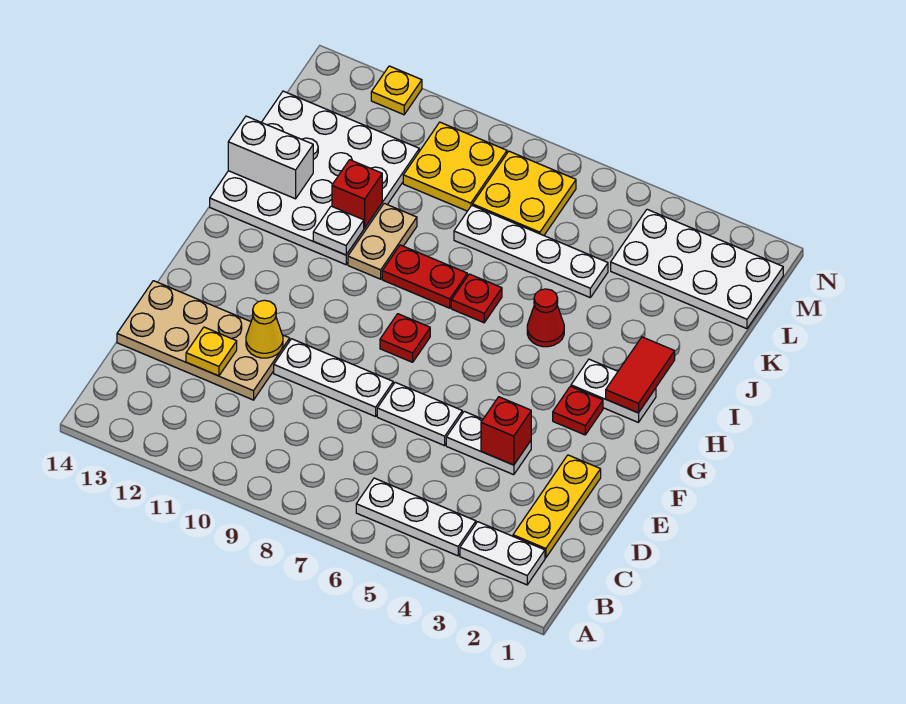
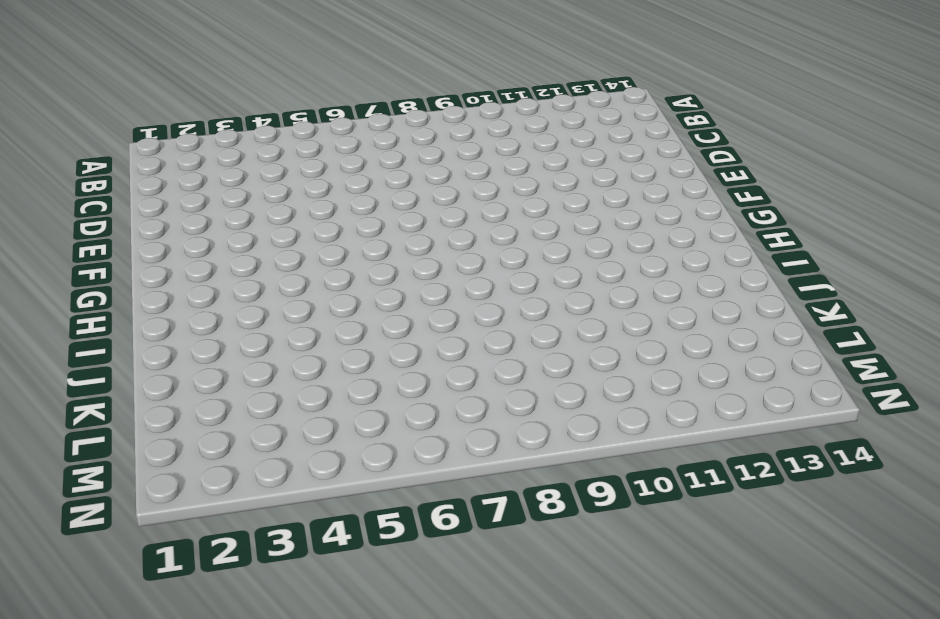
none -> white plate B2:B3 level 1
none -> white plate B4:B6 level 1
none -> yellow plate C2:E2 level 1

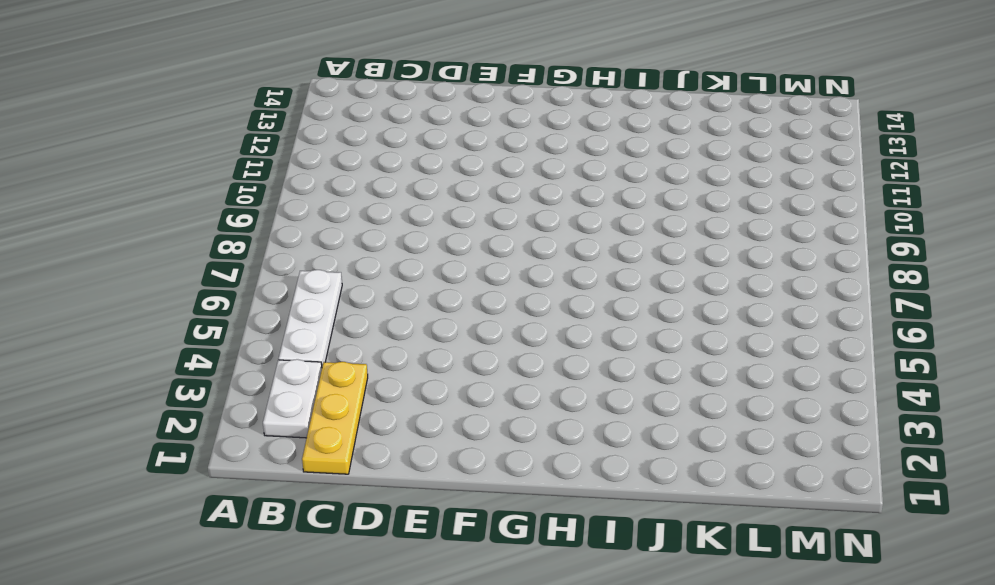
yellow plate C1:C3 level 1 -> yellow plate C2:E2 level 1
none -> tan plate D11:E14 level 1
none -> white plate E4:E5 level 1
none -> white plate E6:E7 level 1

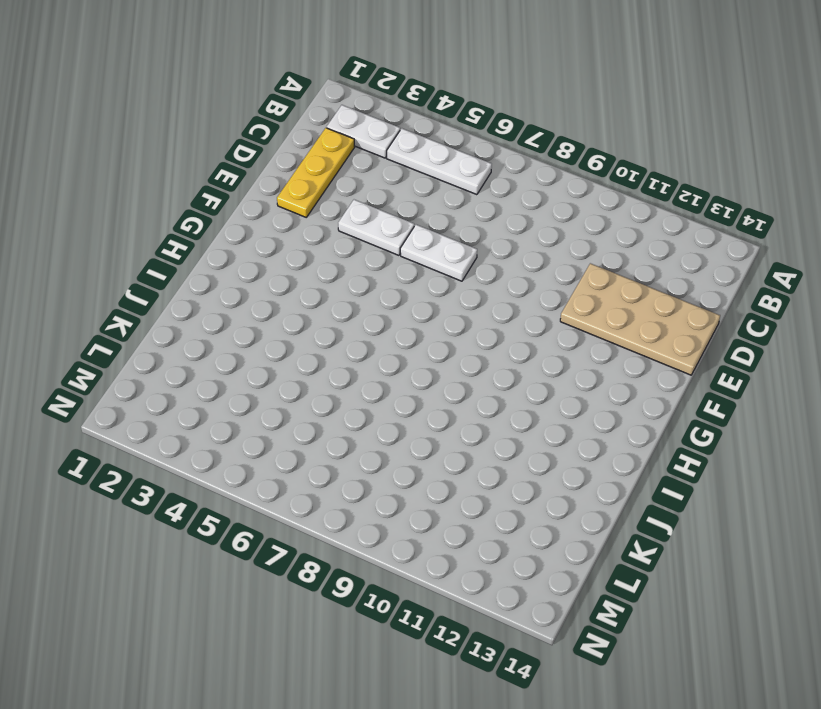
none -> white plate E8:E10 level 1
none -> red plate G3 level 1
none -> red plate G8 level 1

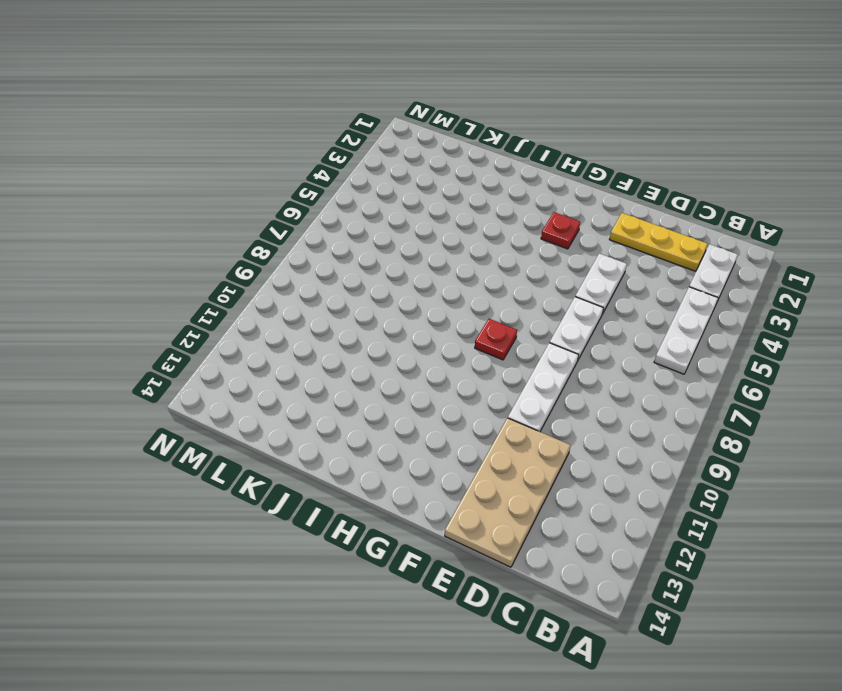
none -> white plate H2:H3 level 1
none -> red cone I5 level 1
none -> red plate I7 level 1

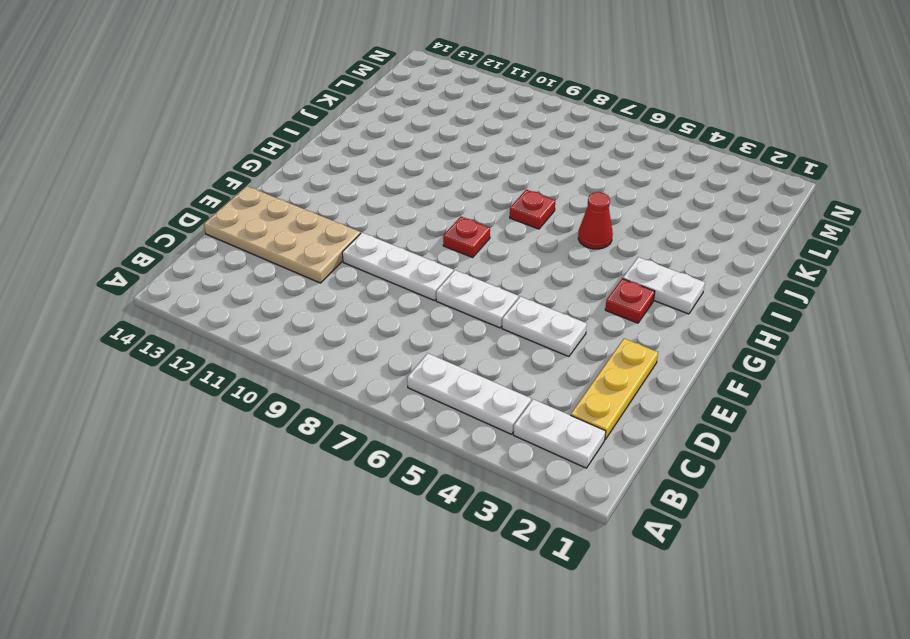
none -> red plate I8:I9 level 1
none -> tan plate I10:J10 level 1
none -> white plate I11:L14 level 1

